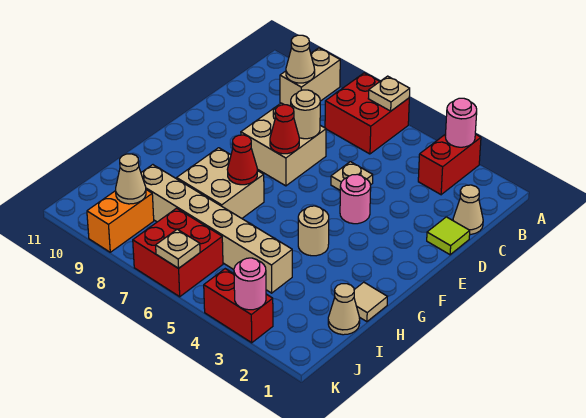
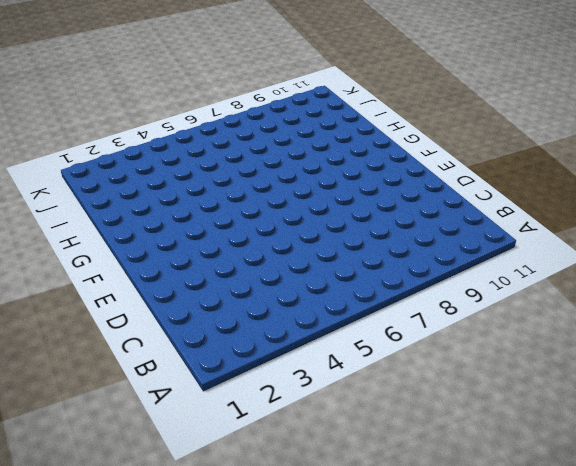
none -> red brick A3:B3 level 1
none -> red brick A6:B7 level 1
none -> tan brick A9:B9 level 1

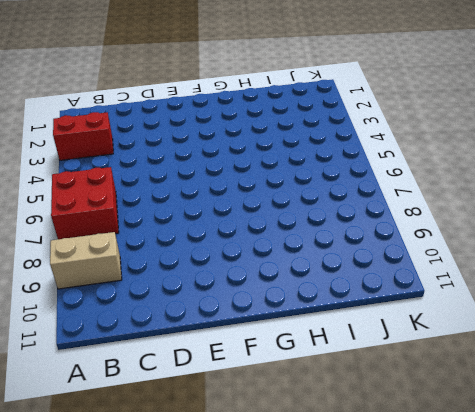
none -> tan cone C1 level 1
none -> lime tile D1 level 1
none -> tan plate D5 level 1

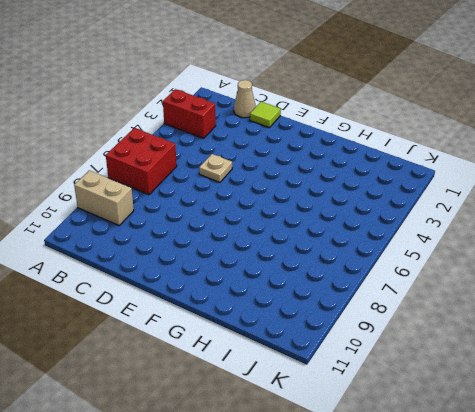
none -> tan brick D7:E8 level 1
none -> pink round brick E4 level 1
none -> tan round brick G4 level 1

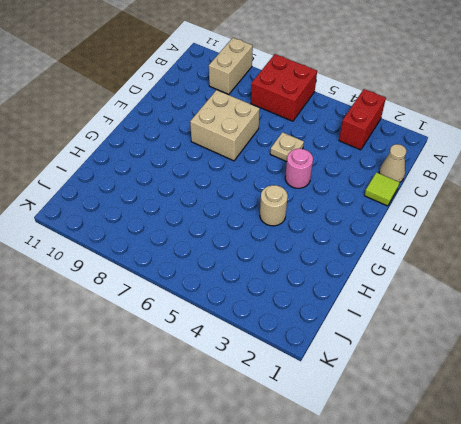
none -> tan brick G7:H8 level 1
none -> tan tile H1 level 1
none -> tan cone I1 level 1

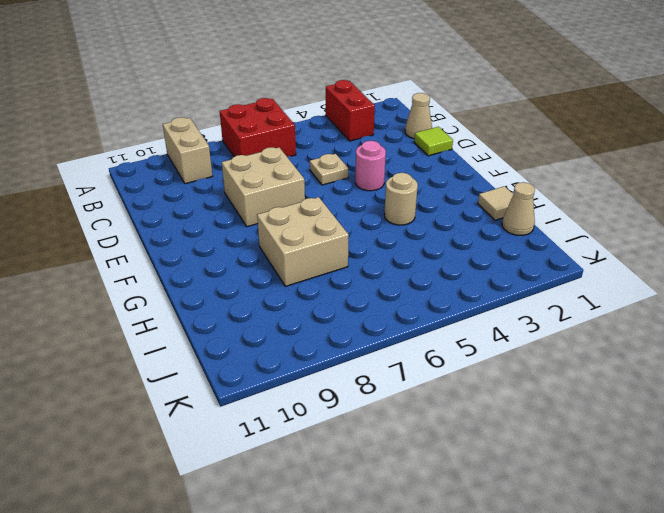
none -> tan brick I4:I9 level 1
none -> red brick J6:K7 level 1
none -> orange brick J9:K9 level 1

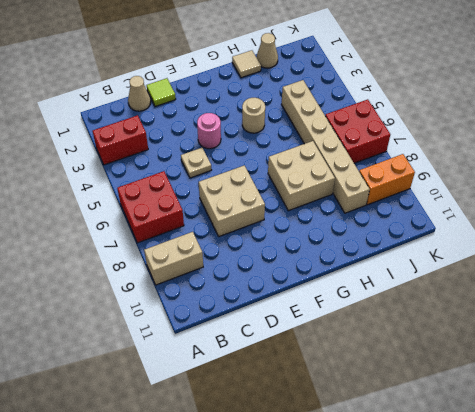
none -> red brick K3:K4 level 1
none -> pink round brick A3 level 2
none -> tan plate A6 level 2

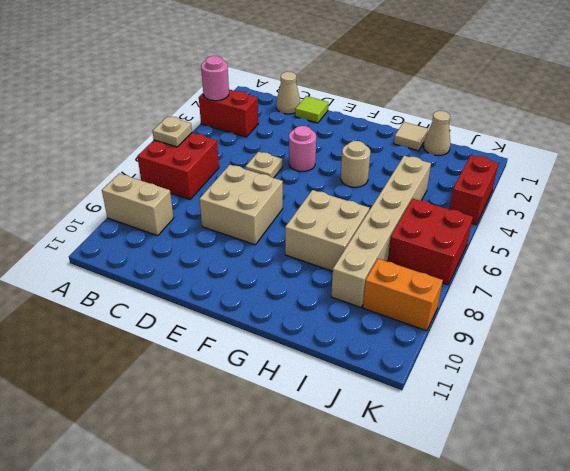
none -> tan cone B9 level 2
none -> tan round brick D7 level 2
none -> red cone E7 level 2

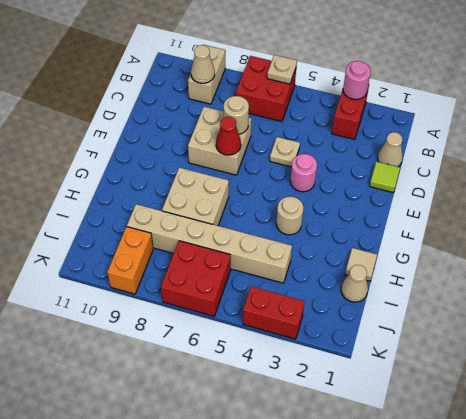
none -> red cone G7 level 2
none -> tan cone J9 level 2
none -> pink round brick K3 level 2

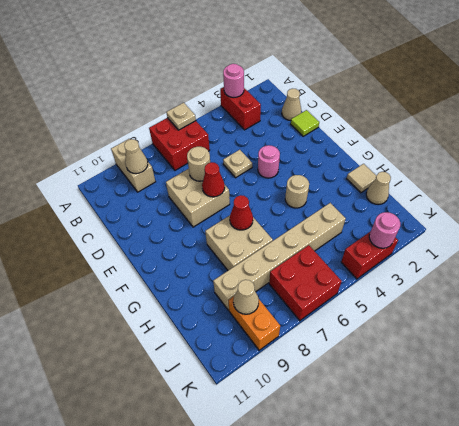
none -> tan plate K6 level 2

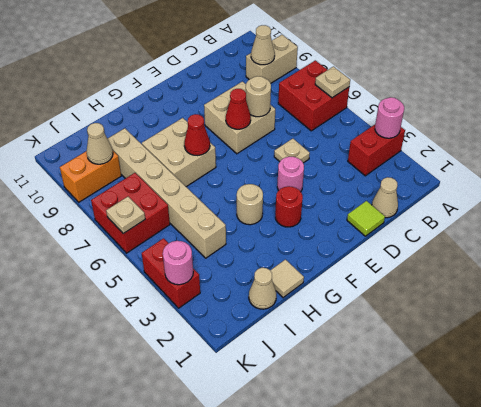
red round brick F3 level 1 -> none

